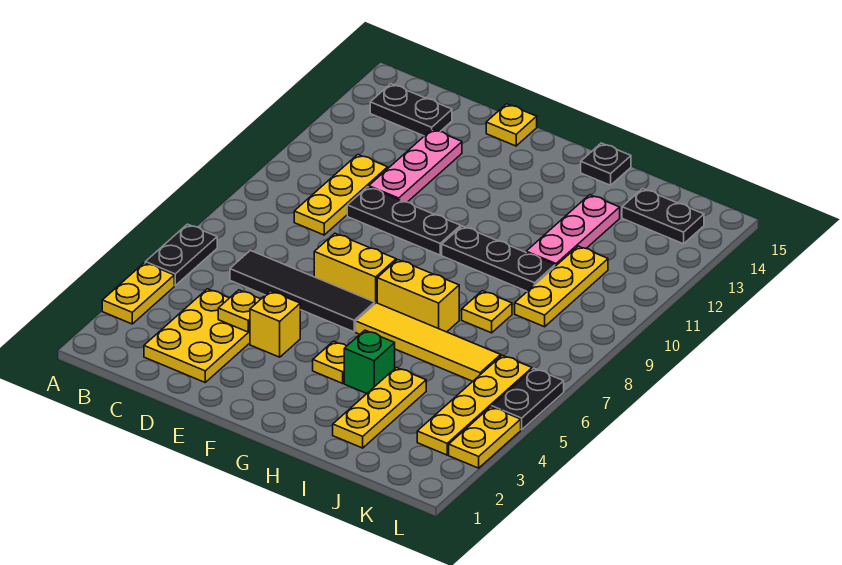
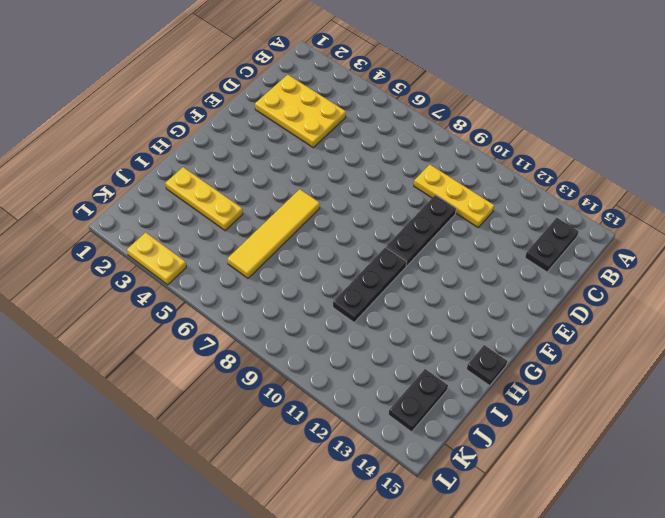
none -> yellow plate A3:A4 level 1
none -> black plate A5:A6 level 1
none -> black tile C6:F6 level 1

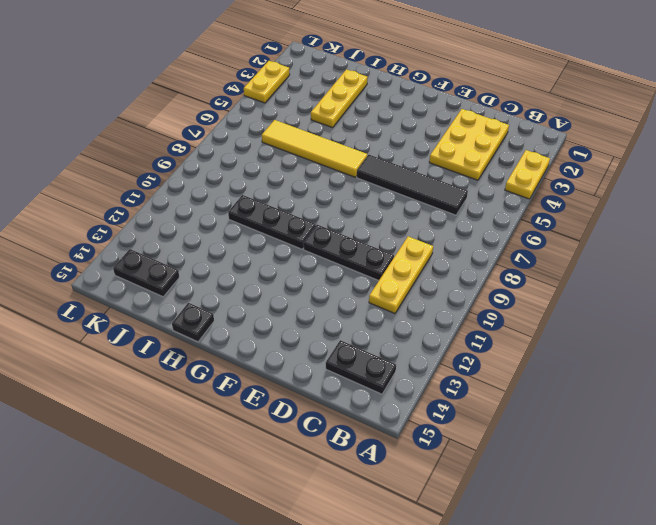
none -> black plate A5:A6 level 1
none -> pink plate D11:D13 level 1
none -> yellow brick E4 level 1

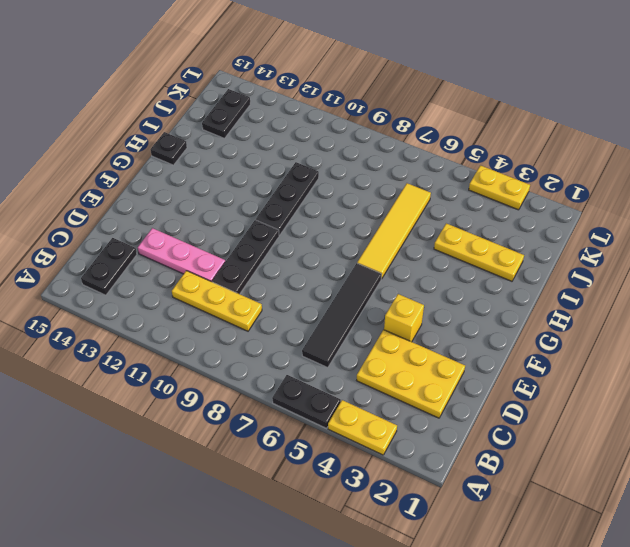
none -> yellow brick E7:F7 level 1
none -> yellow plate E15 level 1
none -> yellow plate G4 level 1

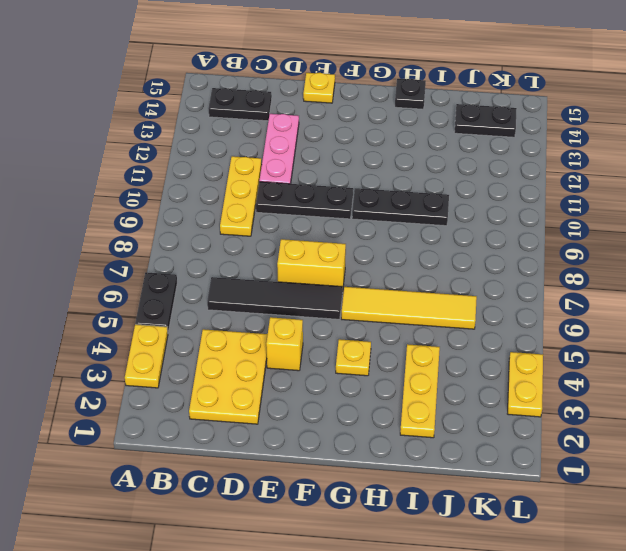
none -> yellow brick G7:H7 level 1
none -> green brick H4 level 1
none -> yellow plate I8 level 1

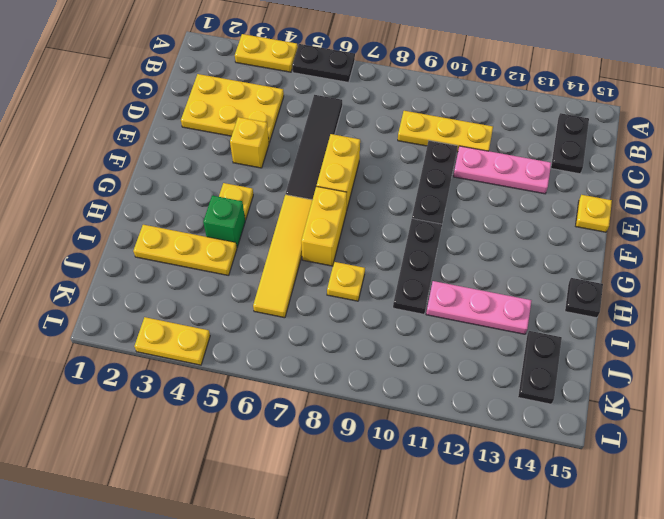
none -> yellow plate J9:J11 level 1
none -> yellow plate K3:K6 level 1
none -> black plate L5:L6 level 1

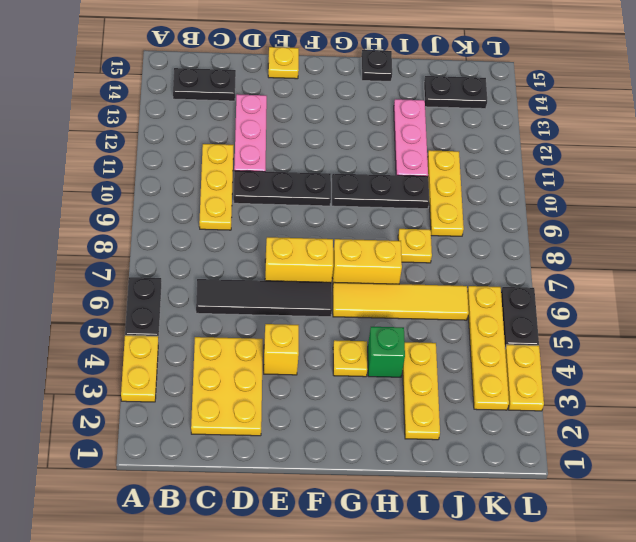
none -> yellow plate D4 level 2

